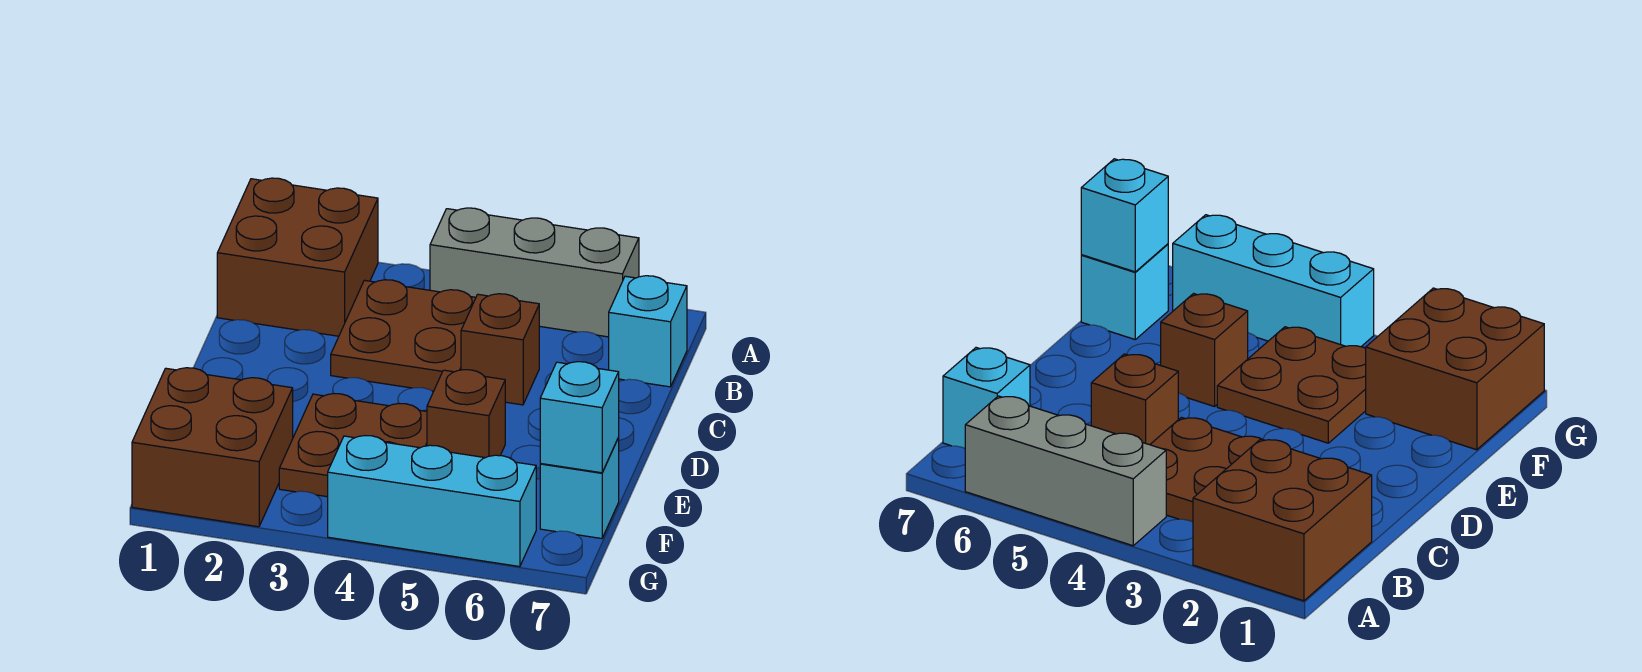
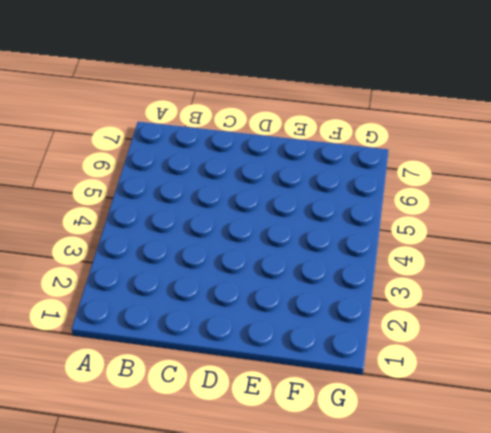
none -> brown brick A1:B2 level 1
none -> grey brick A4:A6 level 1

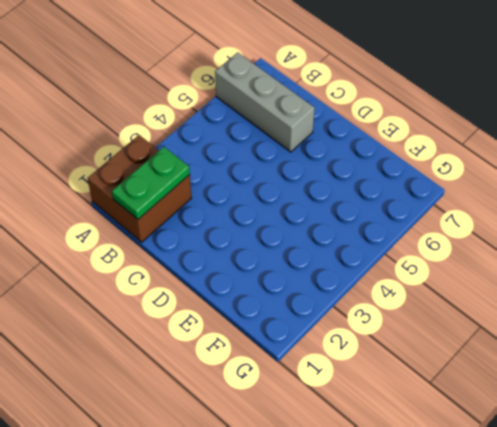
grey brick A6:C6 level 1 -> grey brick A4:A6 level 1
green plate B1:B2 level 2 -> none
none -> brown plate B3:C4 level 1
none -> cyan brick B7 level 1

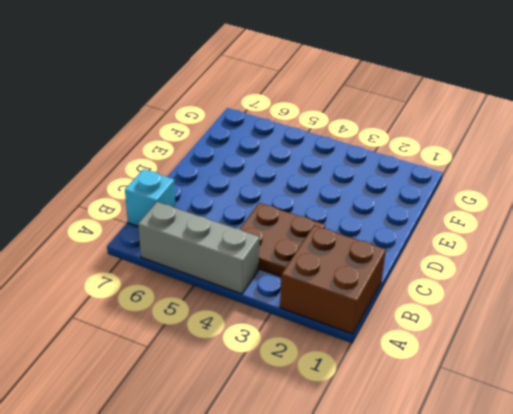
none -> brown brick C5 level 1
none -> brown plate E3:F4 level 1

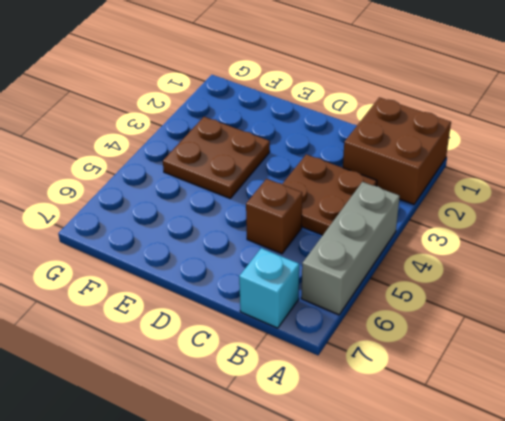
none -> brown brick E5 level 1
none -> brown brick F1:G2 level 1

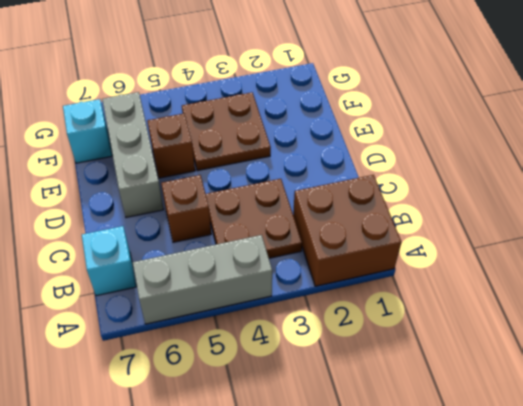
grey brick D6:F6 level 1 -> none
none -> brown brick F1:G2 level 1
none -> cyan brick G4:G6 level 1

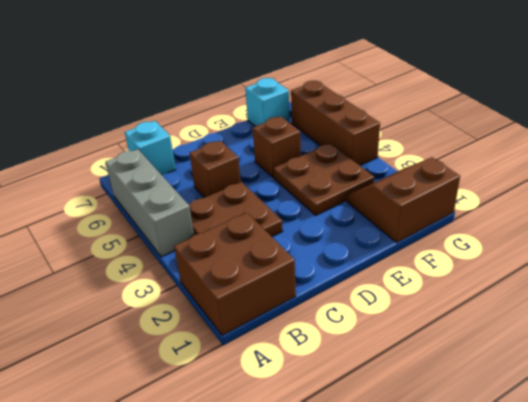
brown slope F1:G2 level 1 top 1 -> brown brick F1:G2 level 1
brown brick G4:G6 level 1 -> cyan brick G4:G6 level 1
none -> cyan brick F7 level 2

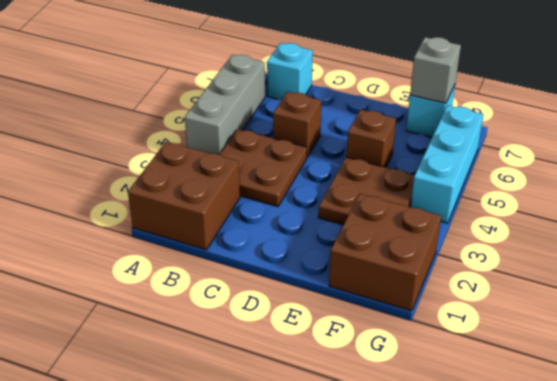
grey brick F7 level 2 -> cyan brick F7 level 2

